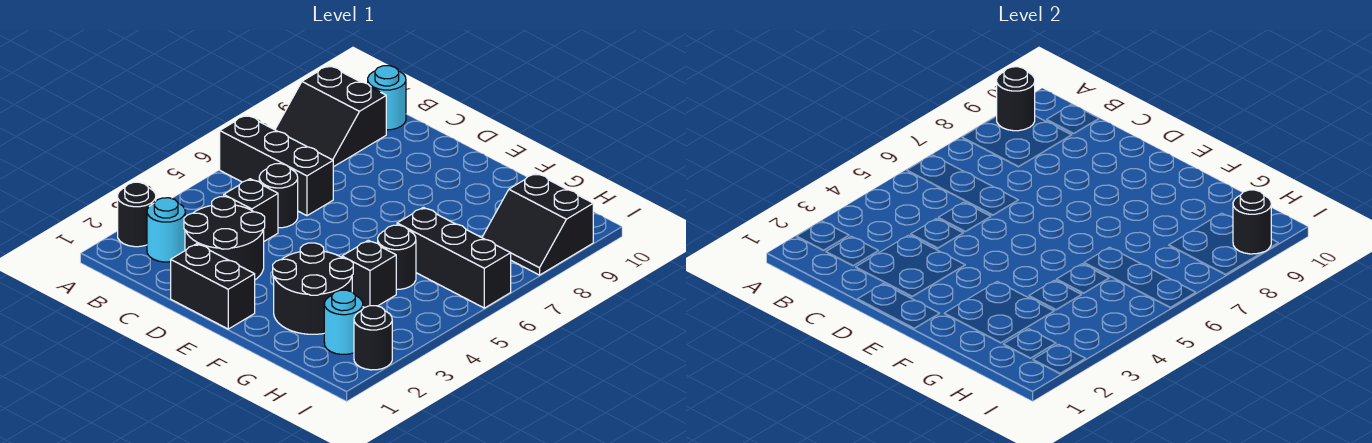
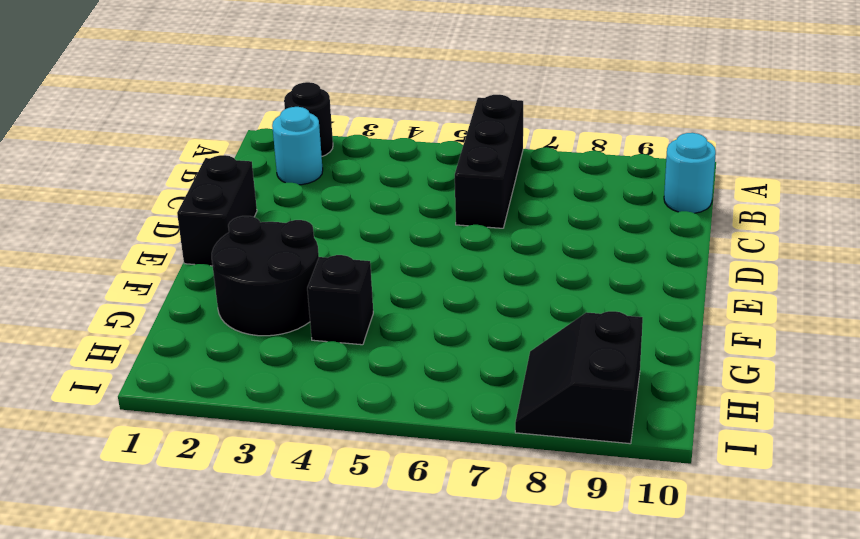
none -> black slope A8:B9 level 1 top 9
none -> black round brick C2:D3 level 1
none -> black brick C4 level 1

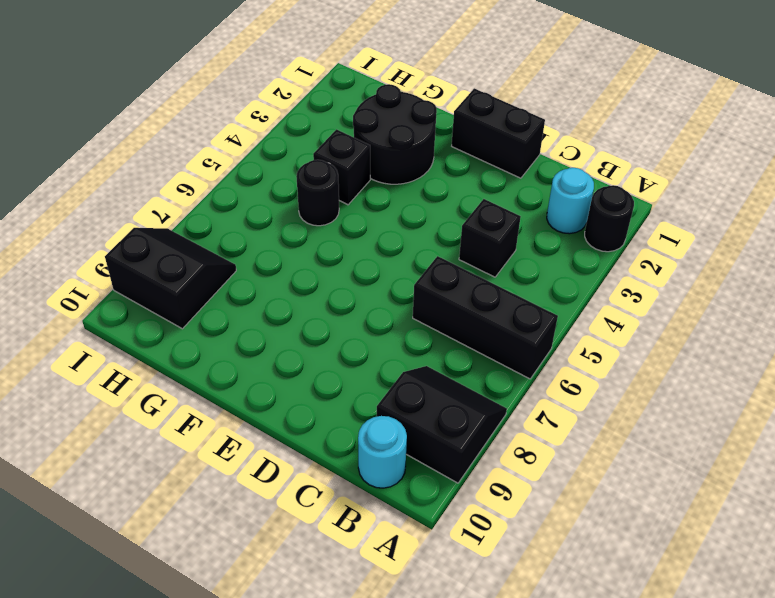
none -> black round brick C2:D3 level 1
none -> black round brick C5 level 1
none -> black brick G6:I6 level 1

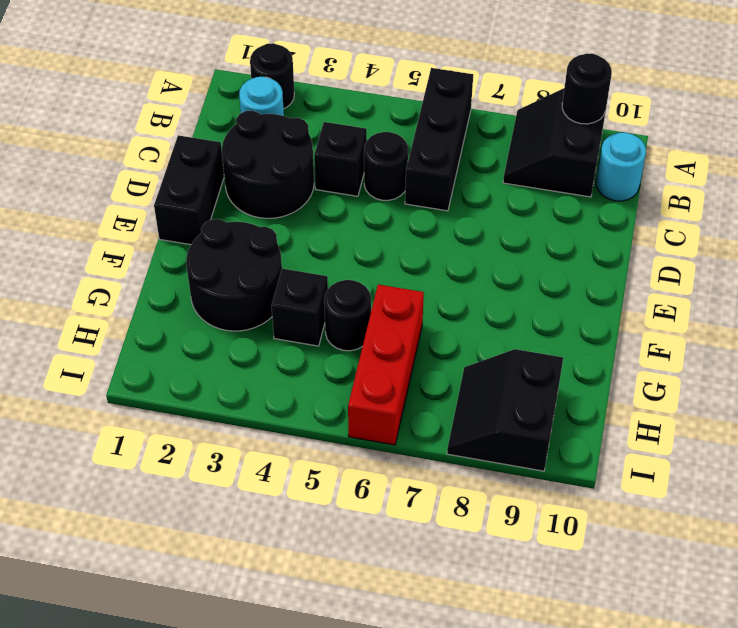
red brick G6:I6 level 1 -> black brick G6:I6 level 1
none -> cyan round brick H2 level 1
none -> black round brick I2 level 1
none -> black round brick I9 level 2

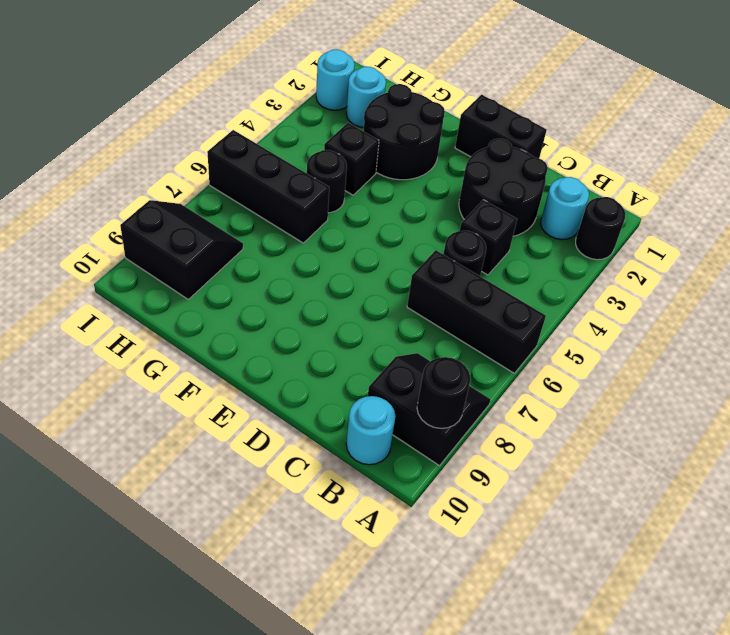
cyan round brick I2 level 1 -> black round brick I2 level 1
none -> black round brick I9 level 2

